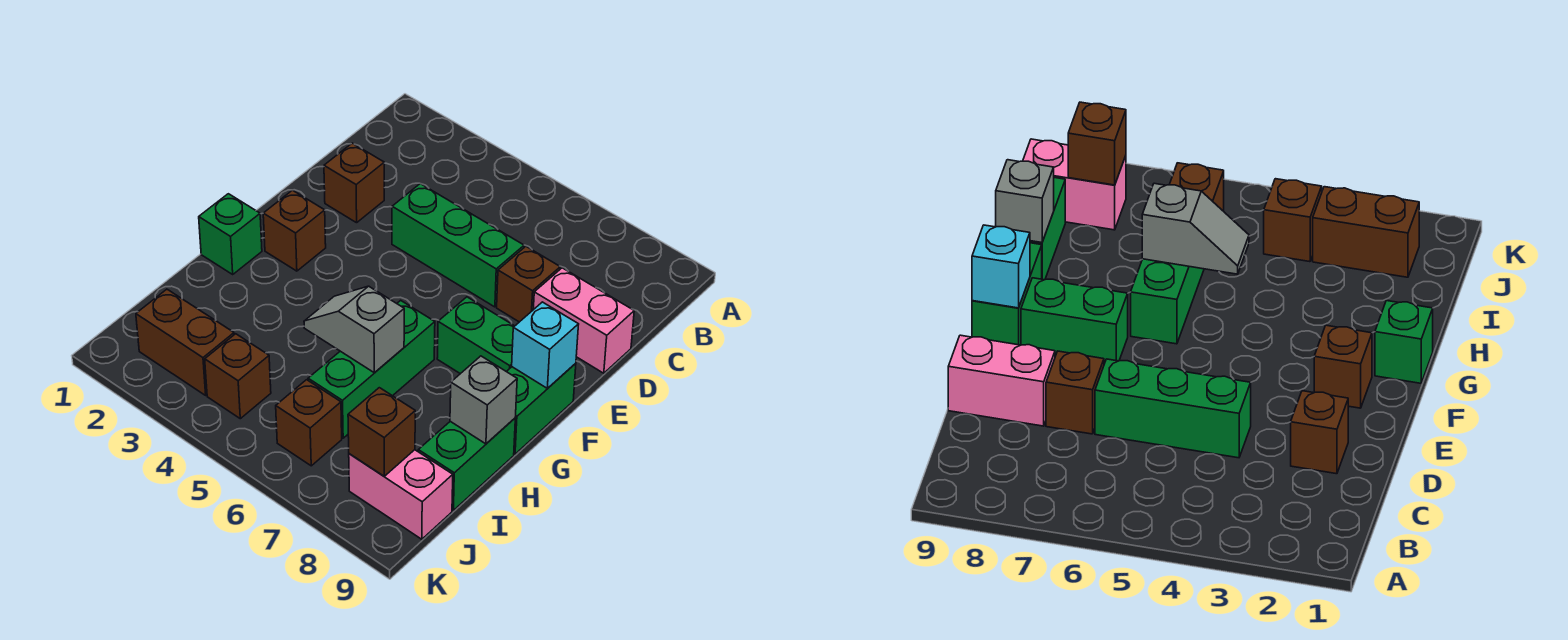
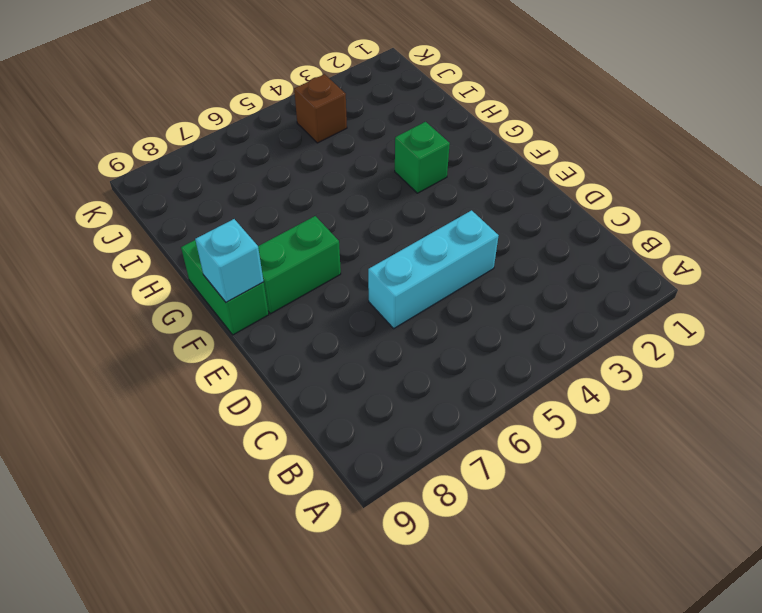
cyan brick D4:D6 level 1 -> green brick D4:D6 level 1
green brick G3 level 1 -> green brick G1 level 1
none -> brown brick D2 level 1
none -> brown brick D7 level 1
none -> pink brick D8:D9 level 1

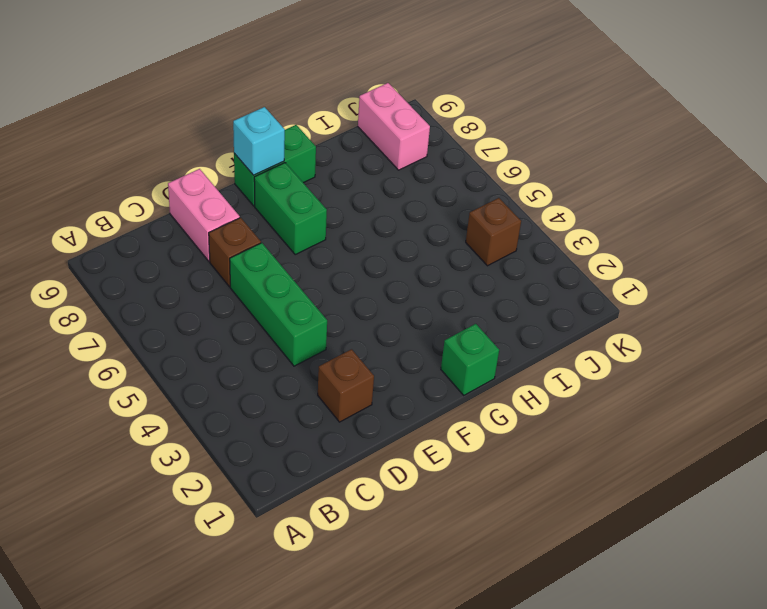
none -> brown brick F2 level 1
none -> green brick G6:I6 level 1
none -> green brick H9:I9 level 1

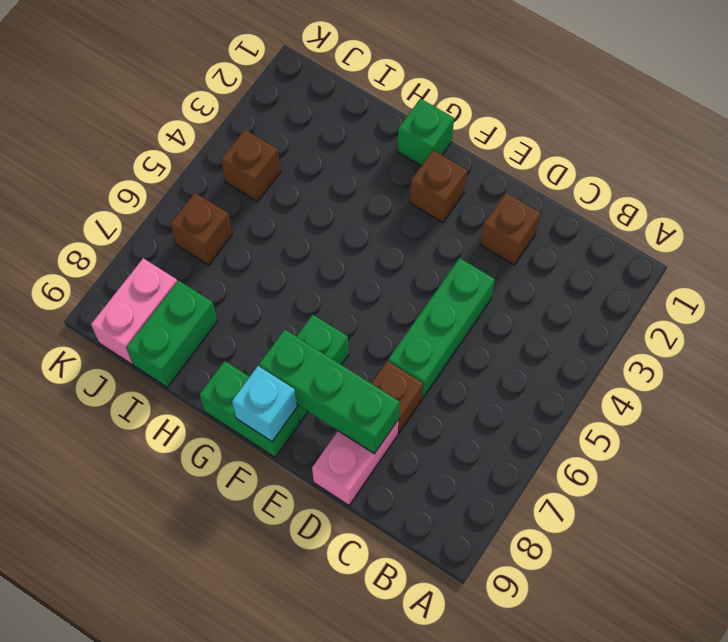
green brick D8:F8 level 2 -> green brick G6:I6 level 1
green brick I8:I9 level 1 -> green brick H9:I9 level 1
none -> brown brick J2:J3 level 1
none -> grey slope H5:H6 level 2 top 6
none -> grey brick H9 level 2

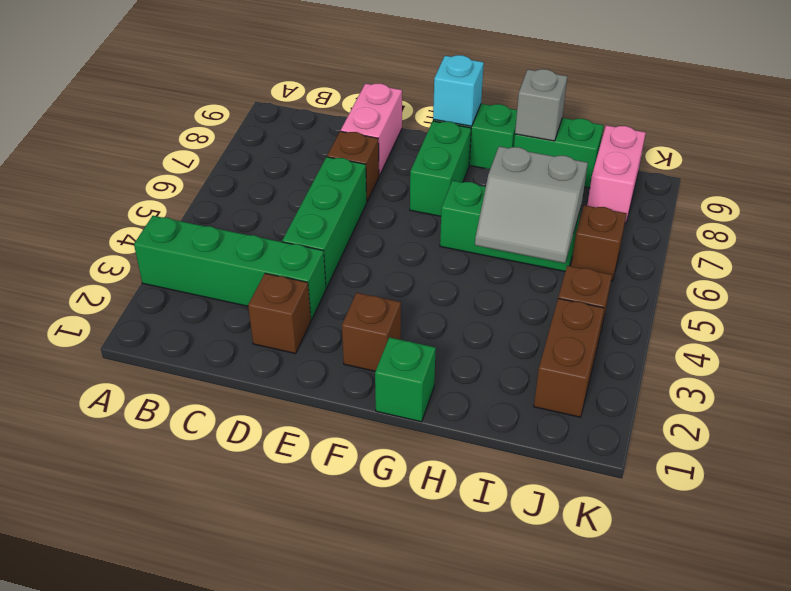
green brick A3:D3 level 1 -> none
grey slope H5:I6 level 2 top 6 -> grey slope H5:H6 level 2 top 6
none -> brown brick J8 level 2

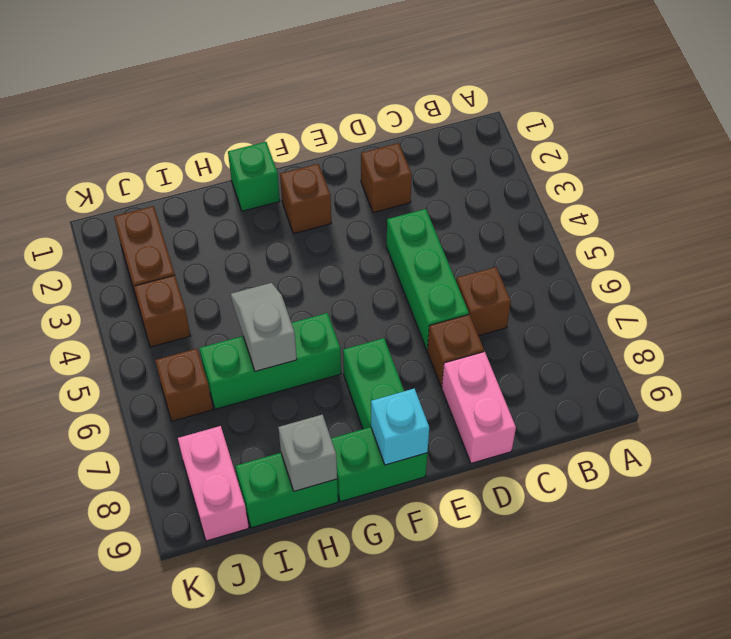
brown brick C6 level 1 -> brown brick J8 level 2

